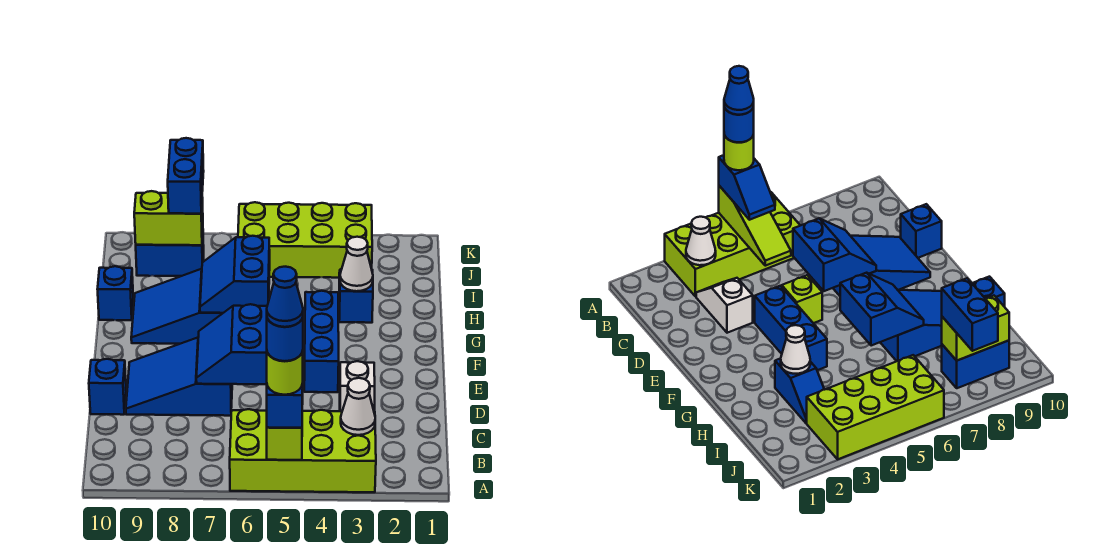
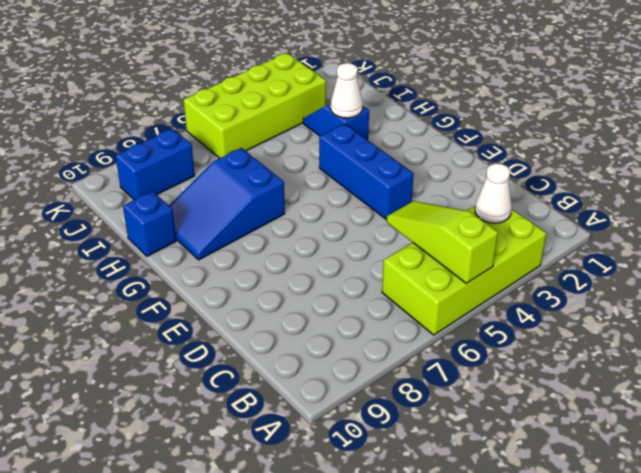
none -> white slope C3:D3 level 1 top D
none -> blue slope D7:E9 level 1 top 7
none -> blue brick D10 level 1

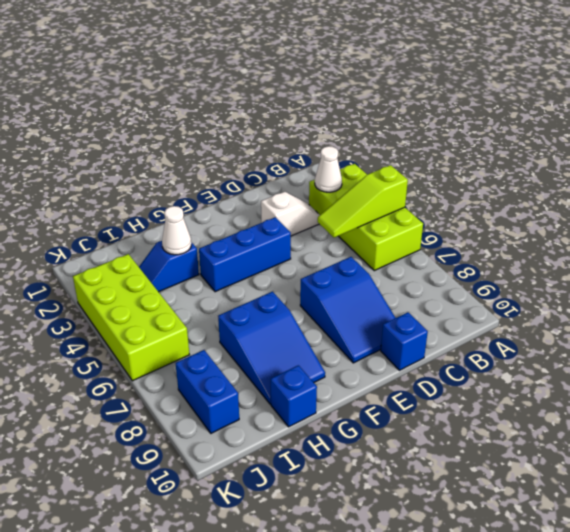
none -> lime brick E5 level 1
none -> blue slope D6:E7 level 2 top 6
none -> blue slope G6:H7 level 2 top 6

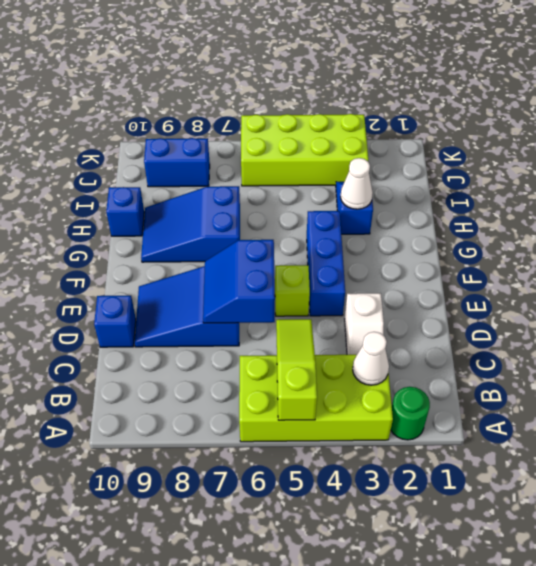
green round brick A2 level 1 -> none
none -> blue slope G6:H7 level 2 top 6
none -> lime brick J8:J9 level 2
none -> blue slope A5:B5 level 3 top A

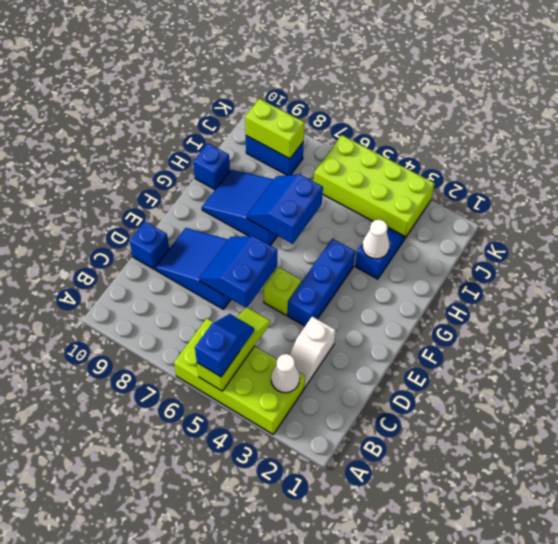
none -> blue brick J8:K8 level 3
none -> lime round brick A5 level 4
none -> blue round brick A5 level 5

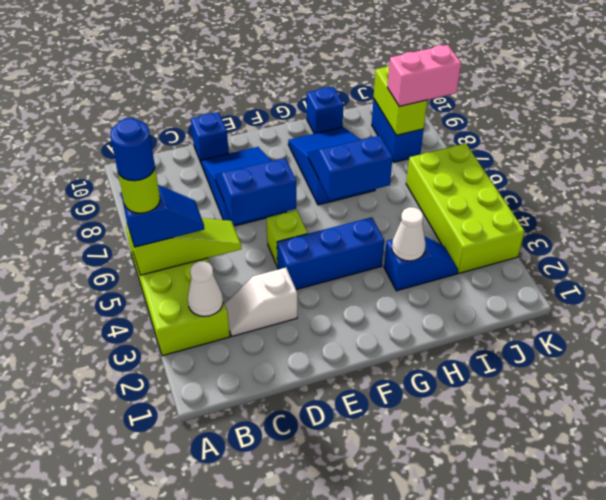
pink brick J8:K8 level 3 -> blue brick J8:K8 level 3
none -> blue cone A5 level 6

